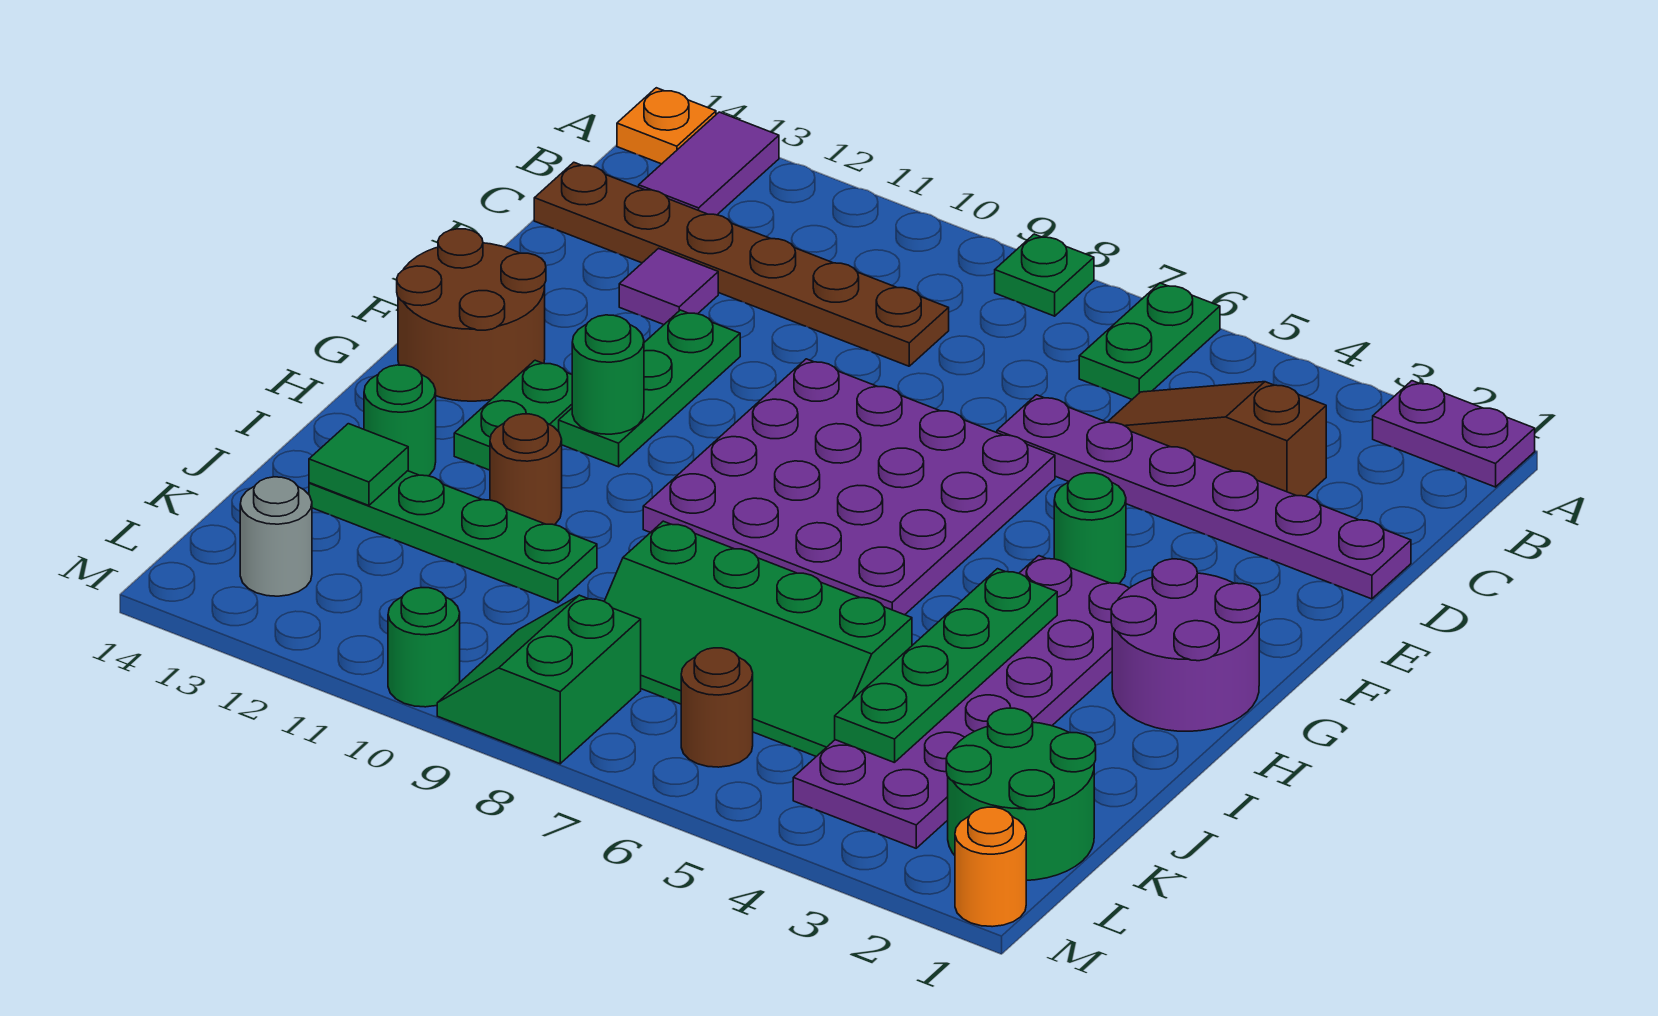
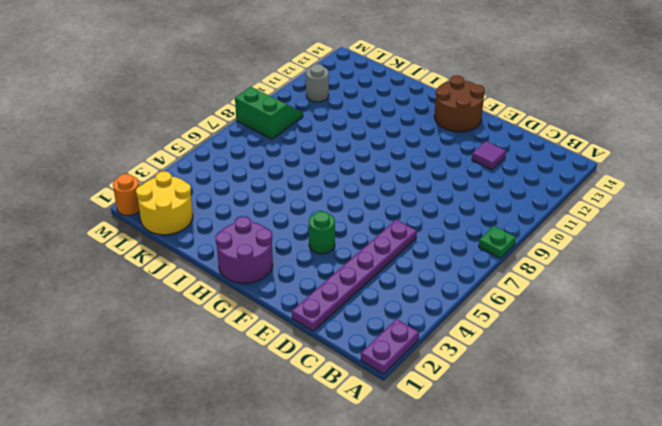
yellow round brick K1:L2 level 1 -> green round brick K1:L2 level 1
grey round brick L11 level 1 -> grey round brick L13 level 1
none -> green plate A6:B6 level 1
none -> purple tile A13:B13 level 1
none -> orange plate A14 level 1

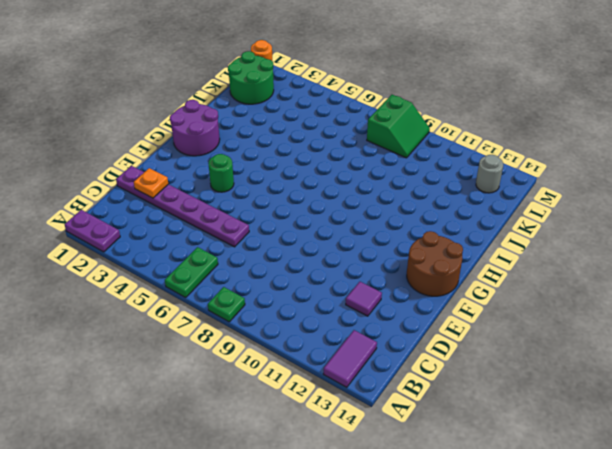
orange plate D2 level 2 -> orange plate A14 level 1
none -> brown slope C3:C5 level 1 top 3
none -> brown plate C9:C14 level 1
none -> purple plate E6:H9 level 1

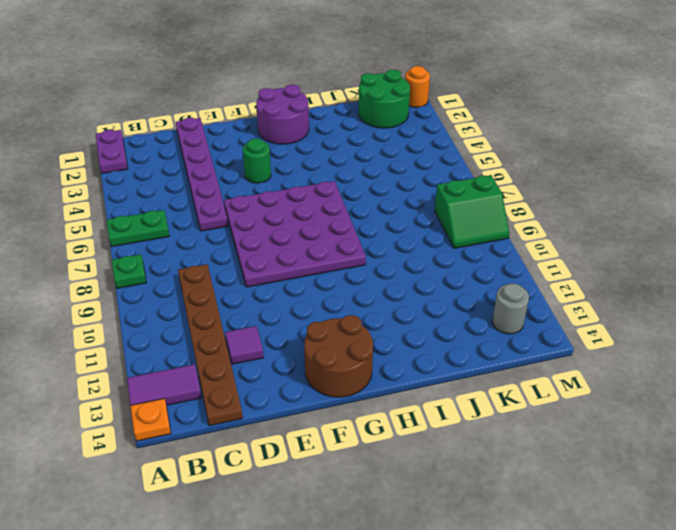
none -> brown slope C3:C5 level 1 top 3
none -> green plate E11:G11 level 1
none -> purple plate G3:L4 level 1

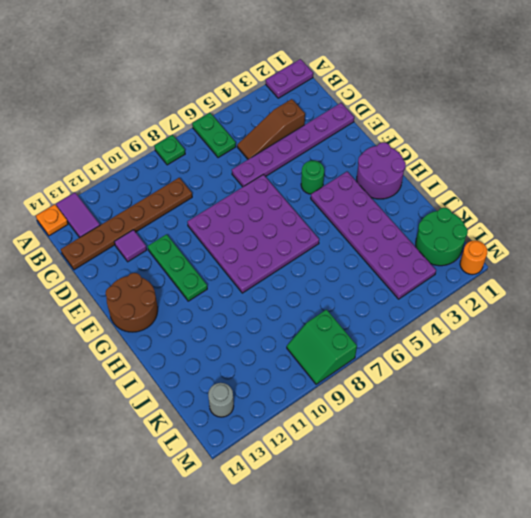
none -> green plate G12:H12 level 1
none -> brown round brick I11 level 1
none -> green round brick I13 level 1

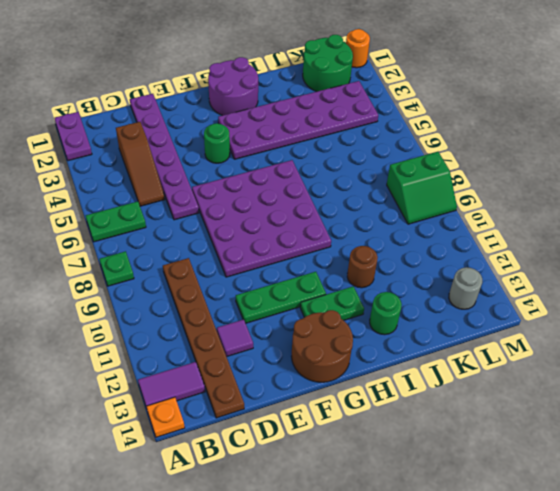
none -> green slope J5:K8 level 1 top J
none -> green plate J10:J13 level 1
none -> brown round brick L6 level 1

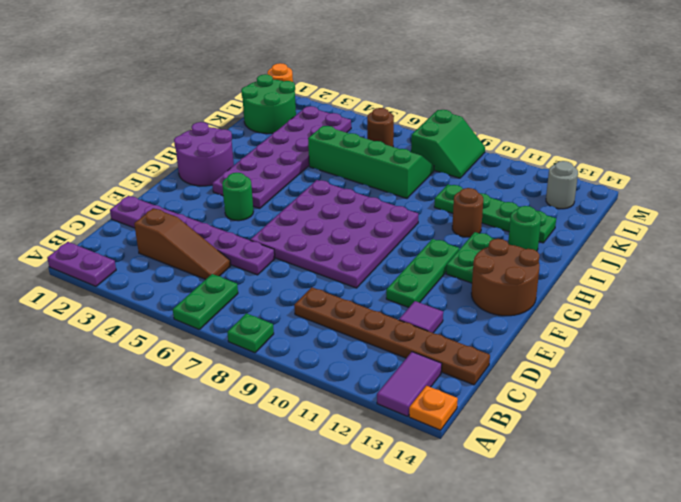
none -> green round brick M10 level 1
none -> green round brick G11 level 2
none -> green plate H4:K4 level 2

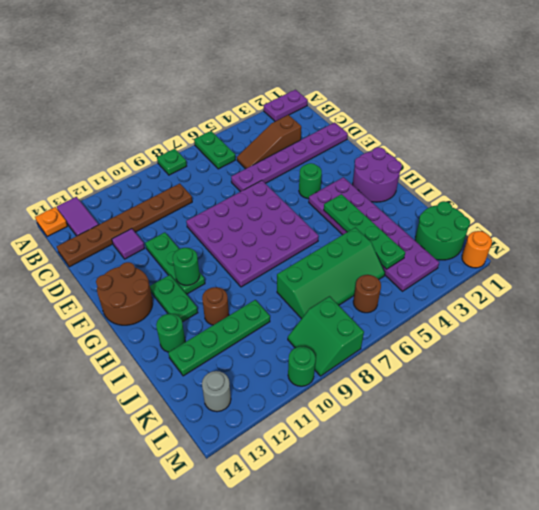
none -> green tile J13 level 2

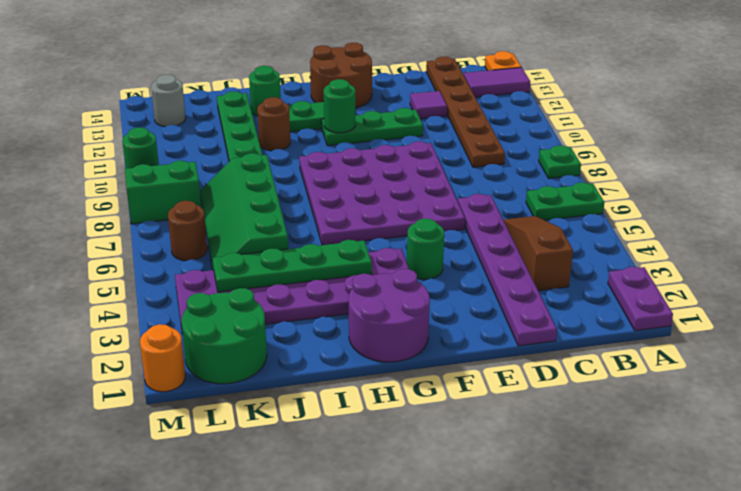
none -> green tile J13 level 2

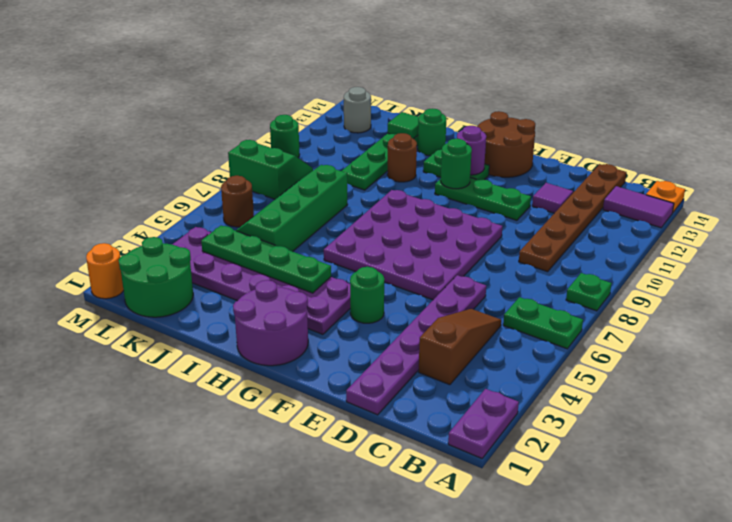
purple round brick G12 level 2 -> none

